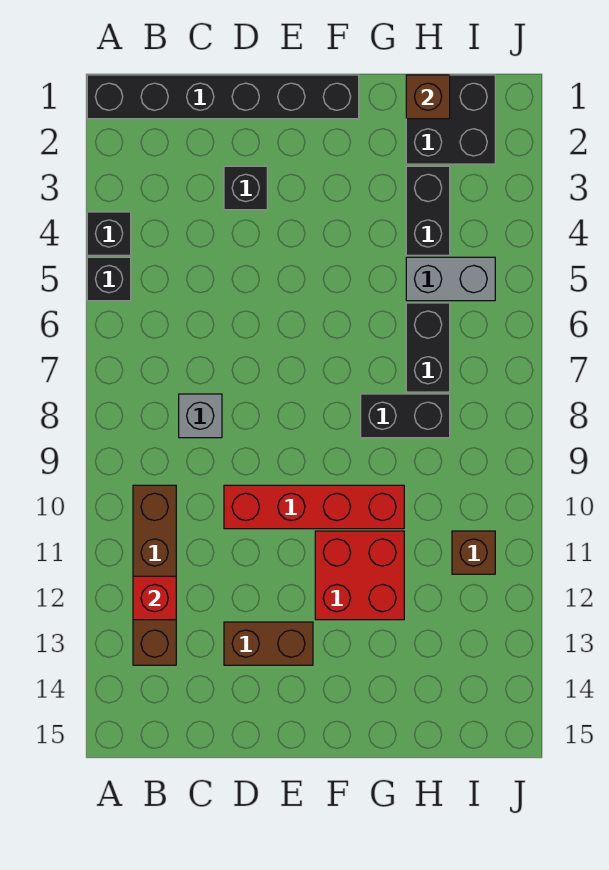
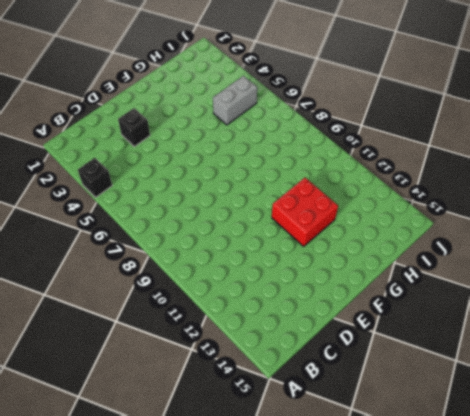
none -> black brick A1:F1 level 1
none -> black brick A5 level 1
none -> brown brick B10:B13 level 1

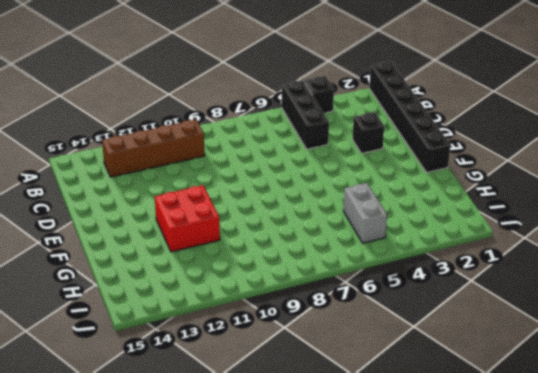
black brick A5:C5 level 1 -> black brick A5 level 1
none -> grey brick C8 level 1
none -> red brick D10:G10 level 1
none -> brown brick D13:E13 level 1

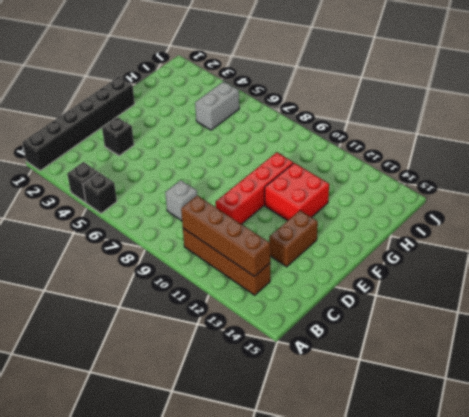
brown brick B10:B13 level 2 -> red brick B12 level 2
none -> black brick G8:H8 level 1
none -> black brick H1:I2 level 1
none -> black brick H3:H4 level 1

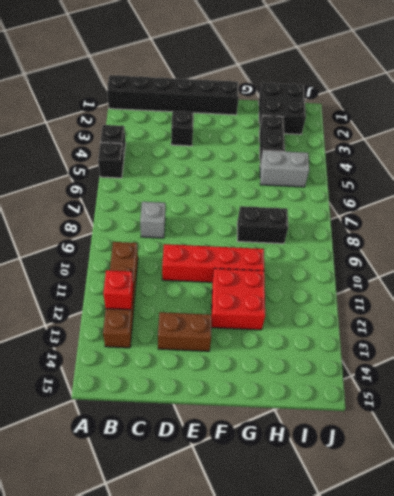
none -> black brick H6:H7 level 1
none -> brown brick I11 level 1
none -> brown brick H1 level 2

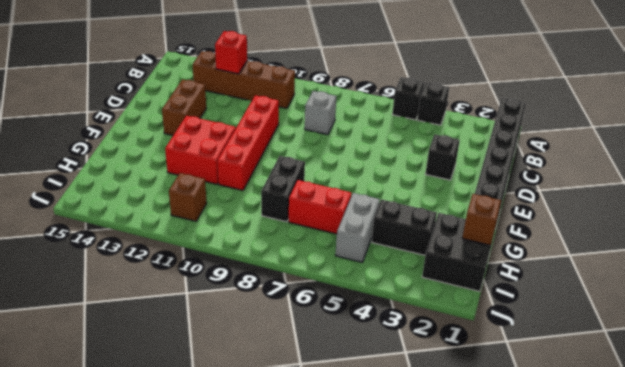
red brick H6:H7 level 1 -> black brick H6:H7 level 1

